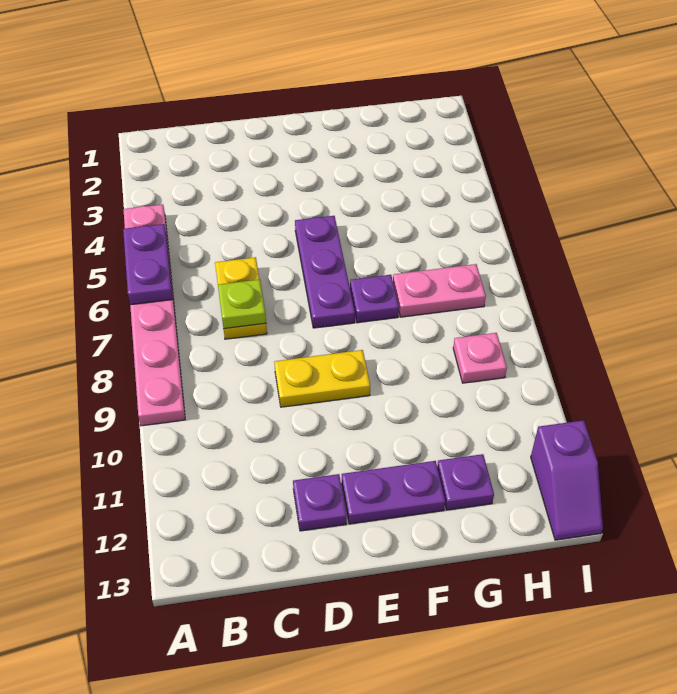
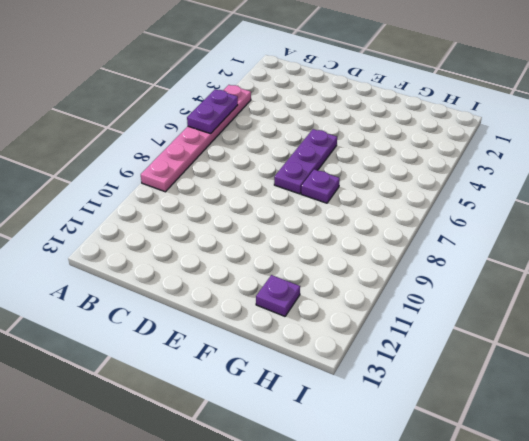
none -> yellow plate C6:C7 level 1
none -> yellow plate D9:E9 level 1
none -> purple plate D12 level 1

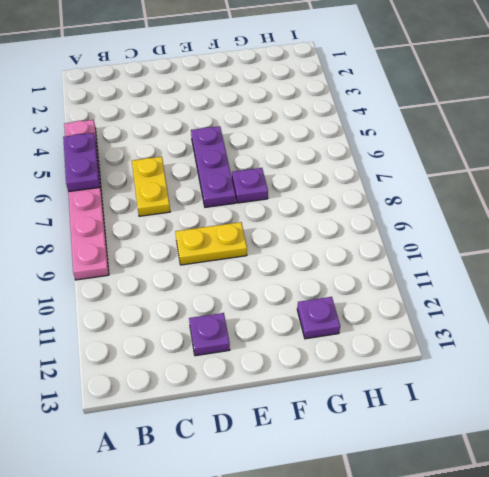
none -> purple plate E12:F12 level 1
none -> pink plate G7:H7 level 1
none -> pink plate H9 level 1

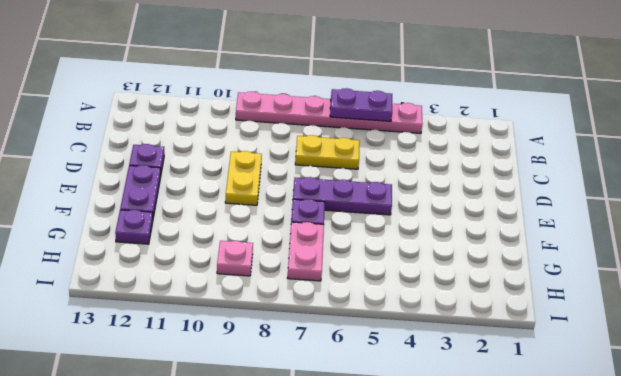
none -> purple slope I12:I13 level 1 top 12
none -> lime plate C7 level 2

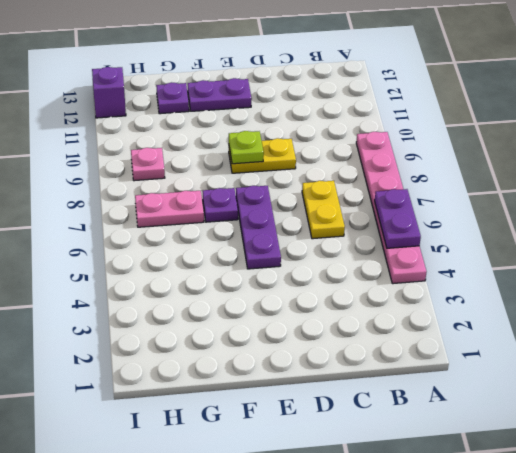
lime plate E9 level 2 -> lime plate C7 level 2
none -> purple plate D12 level 1

